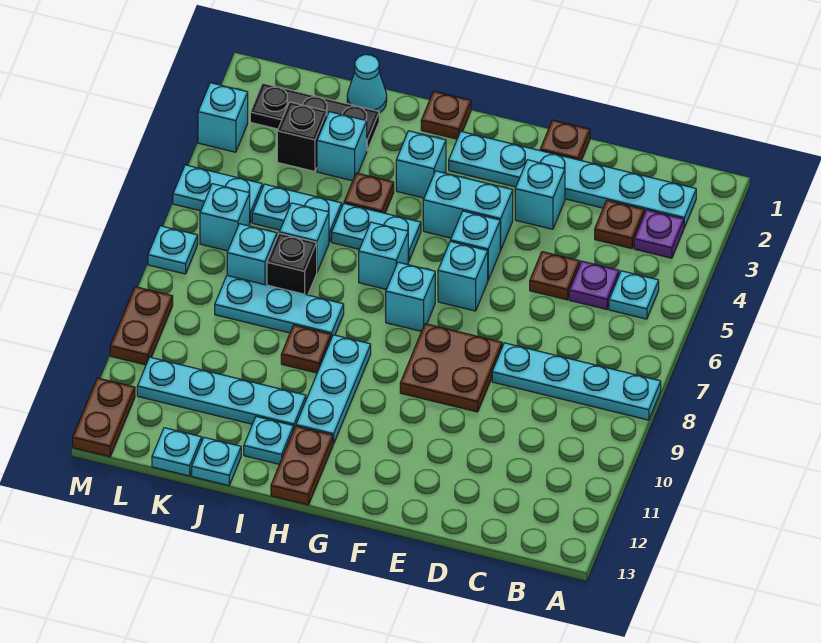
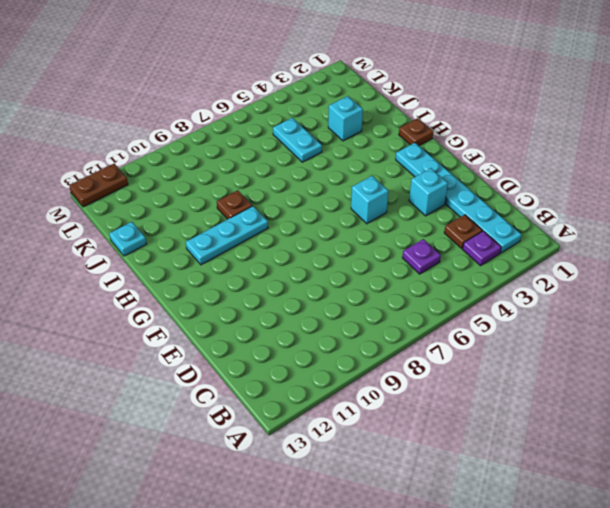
none -> cyan plate A8:D8 level 1
none -> cyan plate B5 level 1
none -> brown plate D5 level 1
none -> brown plate E1 level 1

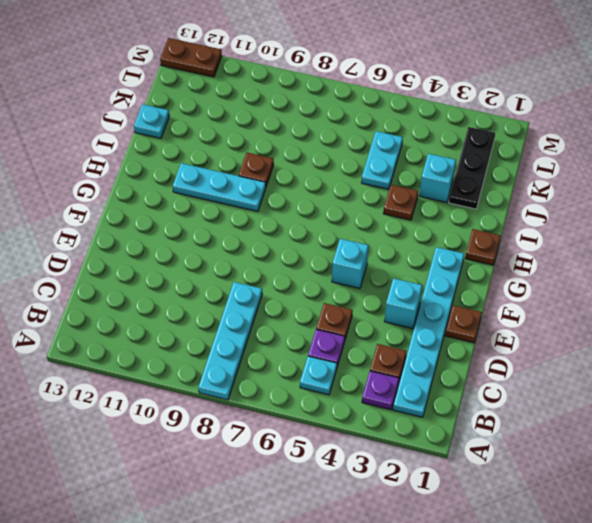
none -> brown plate E8:F9 level 1
none -> cyan brick F4:G4 level 1
none -> cyan brick F6 level 1
none -> cyan brick G7 level 1

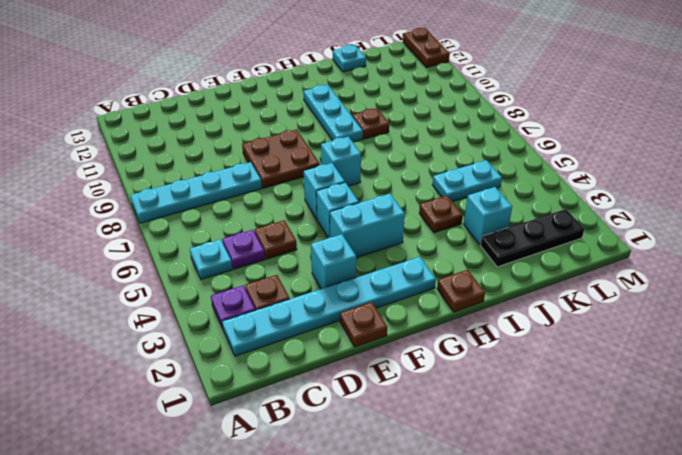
none -> cyan brick H3 level 1
none -> cyan plate H5:I5 level 1
none -> cyan brick H6 level 1
none -> brown plate H12:H13 level 1

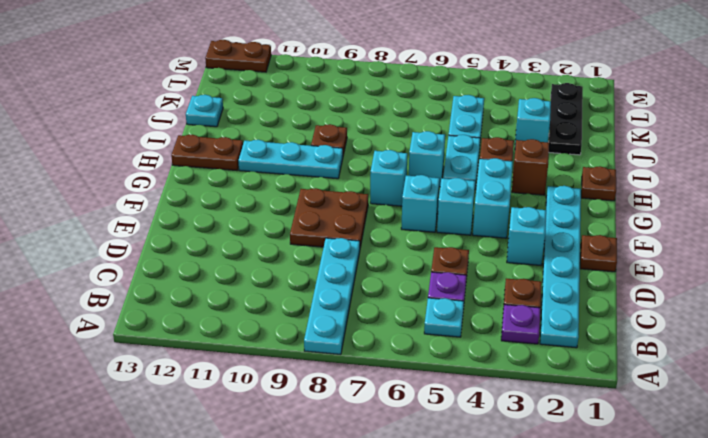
brown brick H3 level 1 -> cyan brick H3 level 1
none -> cyan plate I8:K8 level 1
none -> cyan plate I11:L11 level 1
none -> cyan plate I12 level 1
none -> cyan cone J1 level 1

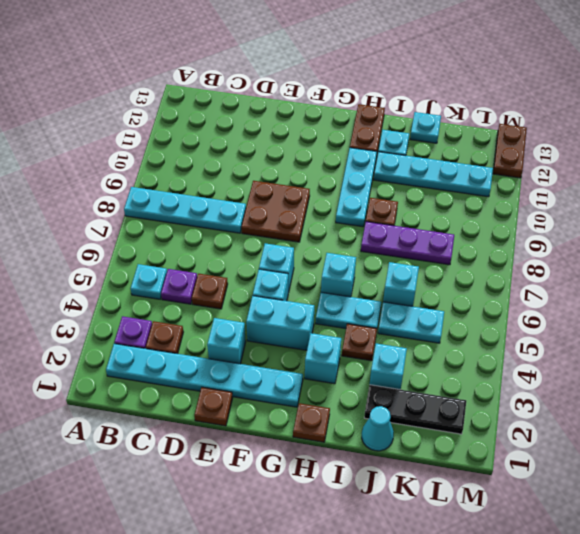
purple plate I8:K8 level 1 -> cyan plate I8:K8 level 1
none -> cyan brick G7 level 1
none -> black brick J7 level 1
none -> black brick K3 level 1
none -> cyan brick K7 level 1

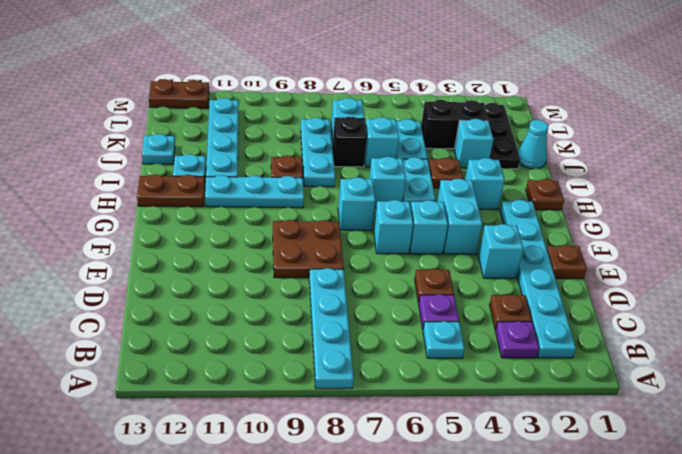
black brick K3:K4 level 1 -> black brick K3 level 1
none -> cyan plate K13 level 1
none -> cyan plate L5:M5 level 1
none -> cyan brick L6 level 1
none -> cyan brick M3 level 1

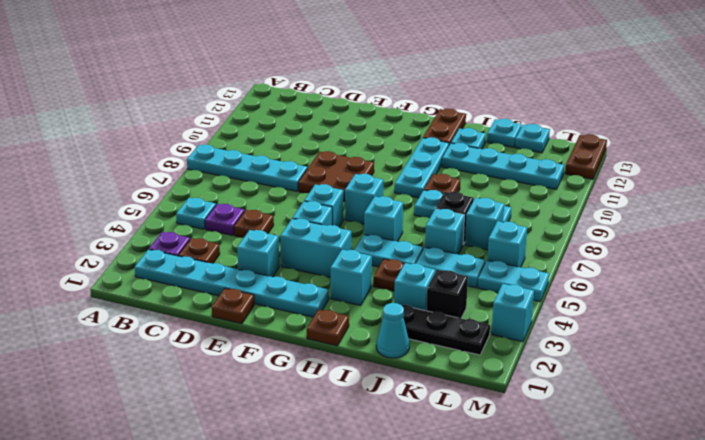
none -> cyan plate M7 level 1
none -> brown plate M9:M10 level 1

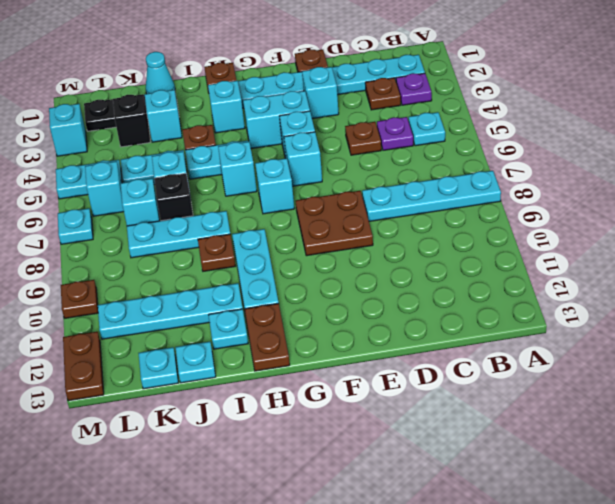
brown plate M10 level 1 -> brown plate M9:M10 level 1

